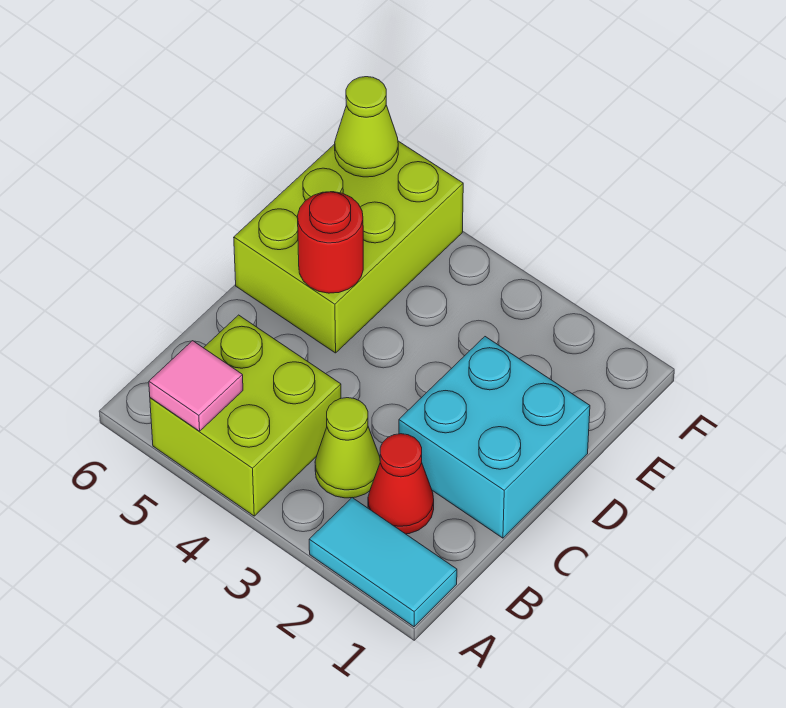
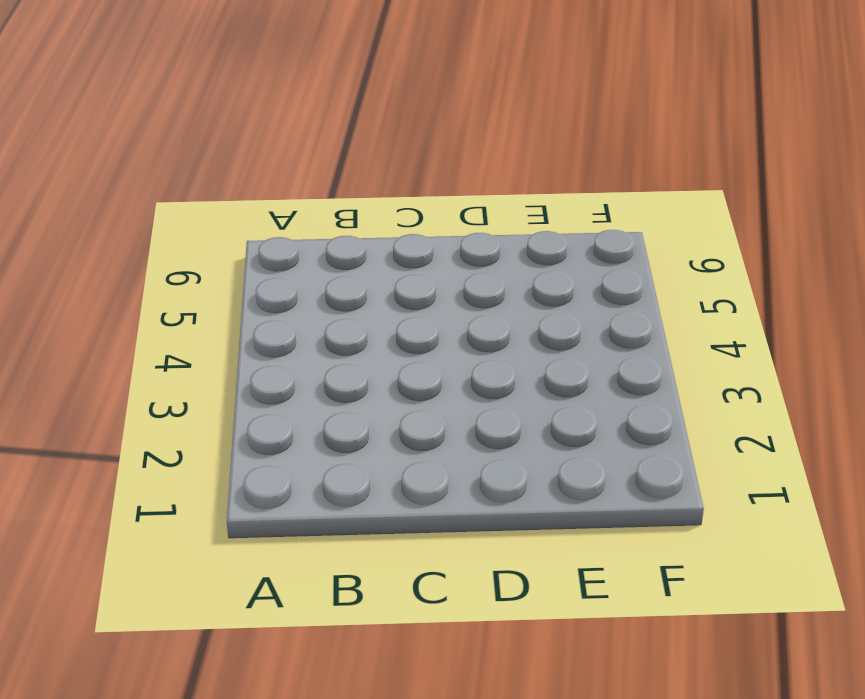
none -> cyan tile A1:A2 level 1
none -> lime brick A4:B5 level 1

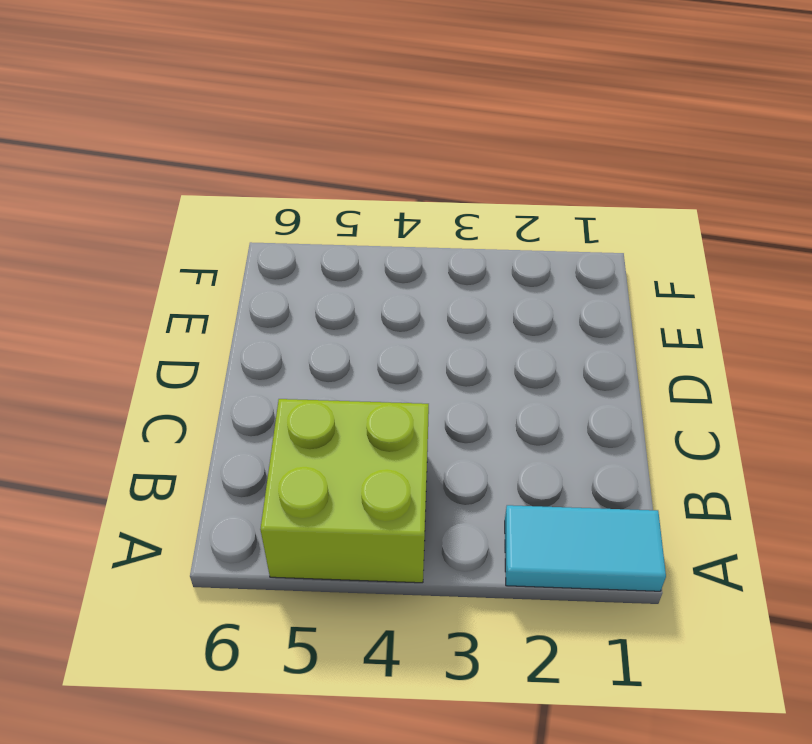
none -> red cone B2 level 1
none -> lime cone B3 level 1

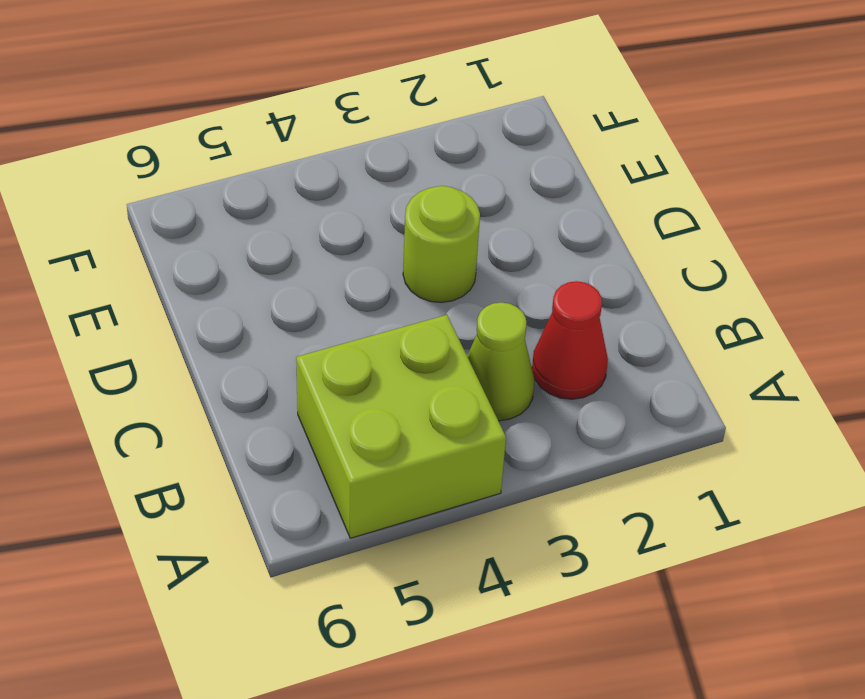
lime round brick D3 level 1 -> none
none -> cyan tile A1:A2 level 1
none -> cyan brick C1:D2 level 1

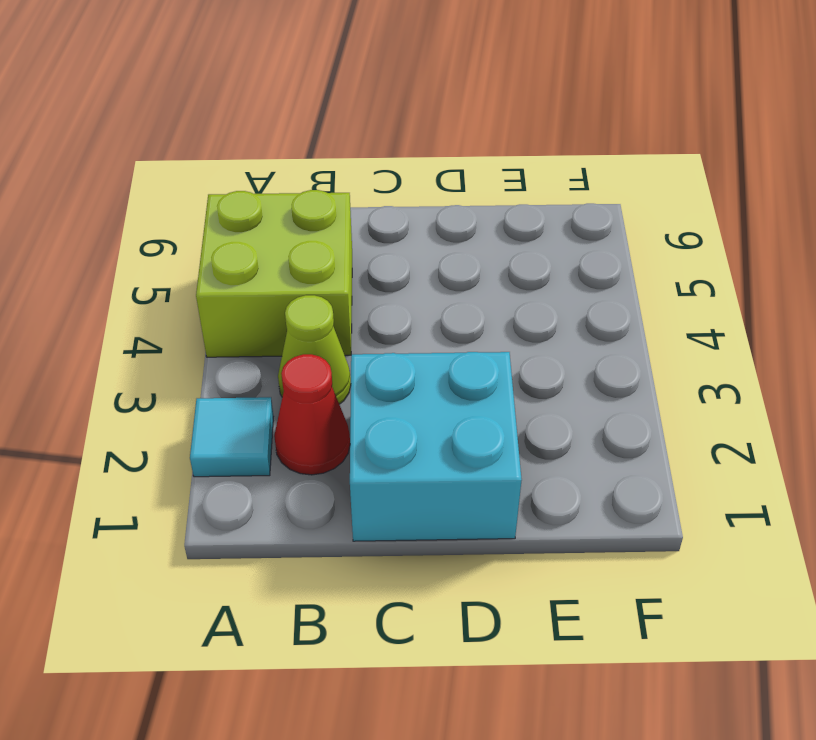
cyan tile A2 level 1 -> cyan tile A1:A2 level 1
none -> lime brick D5:F6 level 1
none -> pink tile A5 level 2

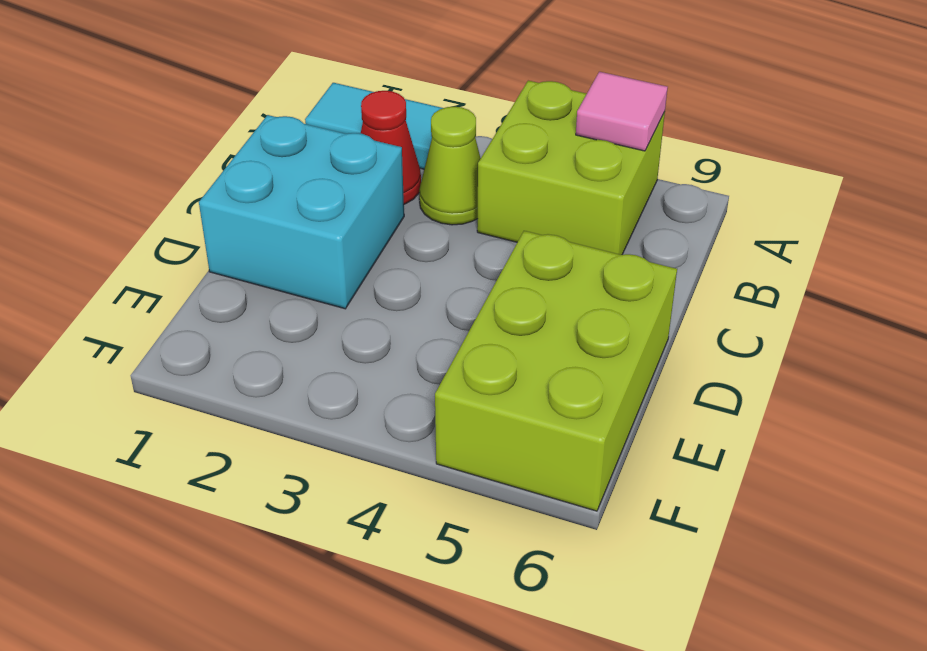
none -> red round brick D5 level 2
none -> lime cone F6 level 2

